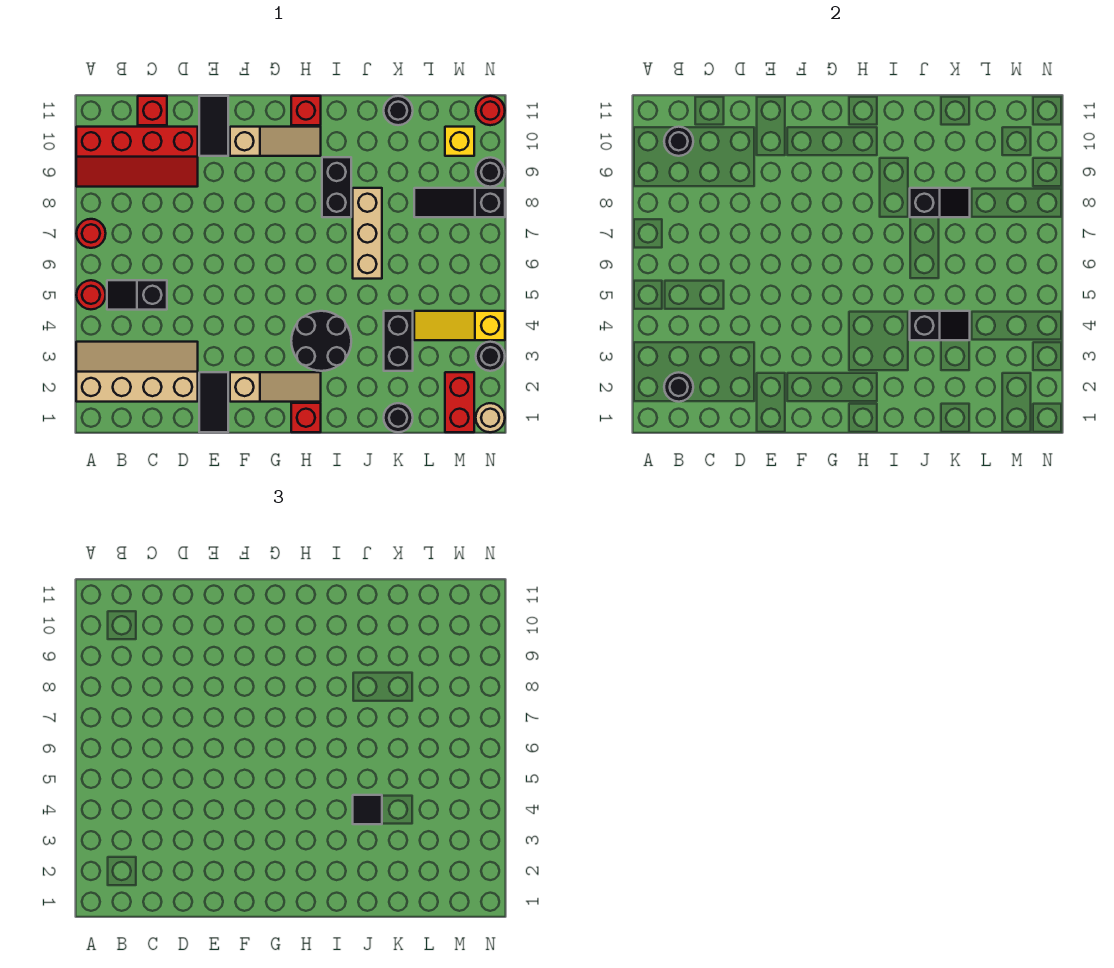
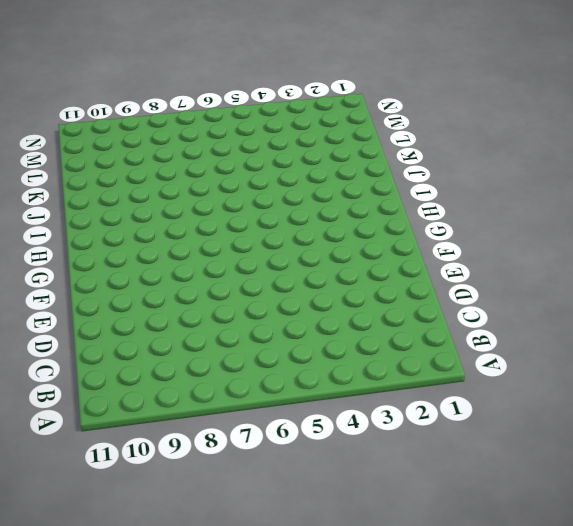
none -> tan slope A2:D3 level 1 top 2
none -> red round brick A5 level 1
none -> red round brick A7 level 1
none -> red slope A9:D10 level 1 top 10

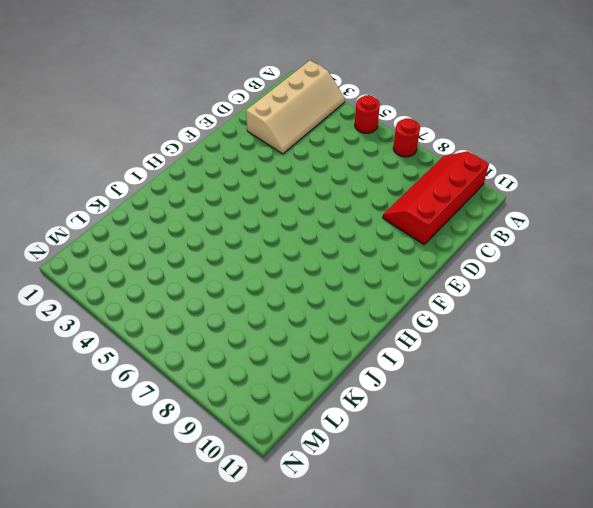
none -> black slope B5:C5 level 1 top C
none -> red brick C11 level 1
none -> black tile E1:E2 level 1
none -> black tile E10:E11 level 1

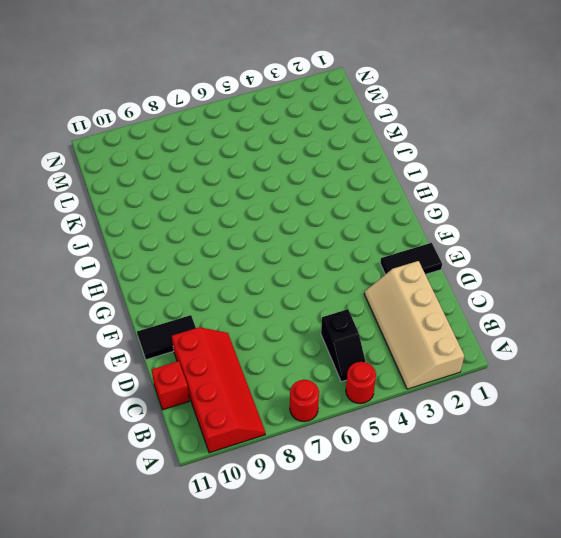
none -> tan slope F2:H2 level 1 top F
none -> tan slope F10:H10 level 1 top F
none -> red brick H1 level 1
none -> black round brick H3:I4 level 1

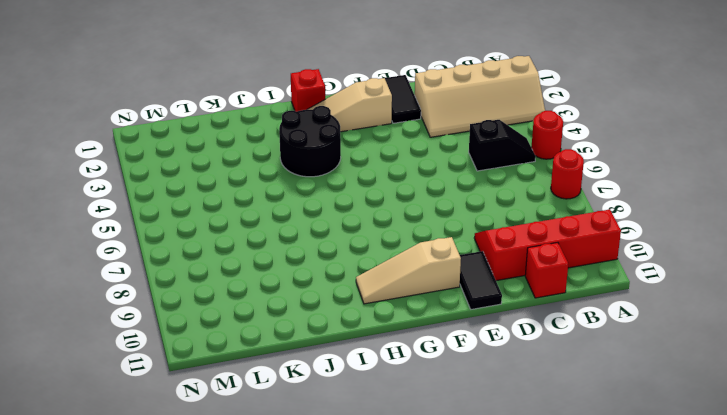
none -> red brick H11 level 1
none -> black brick I8:I9 level 1
none -> tan brick J6:J8 level 1
none -> black round brick K1 level 1

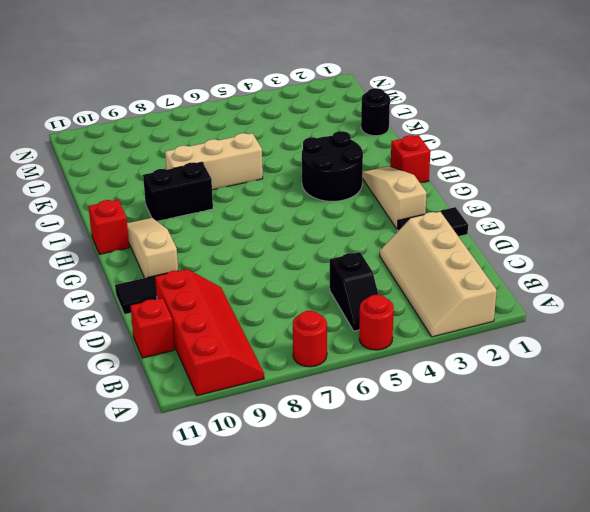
none -> black brick K3:K4 level 1
none -> black round brick K11 level 1
none -> yellow slope L4:N4 level 1 top N
none -> black slope L8:N8 level 1 top N

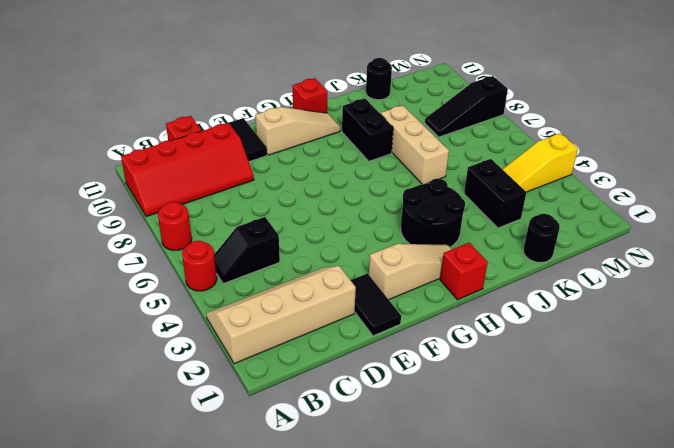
none -> red brick M1:M2 level 1
none -> yellow brick M10 level 1
none -> tan round brick N1 level 1
none -> black round brick N3 level 1

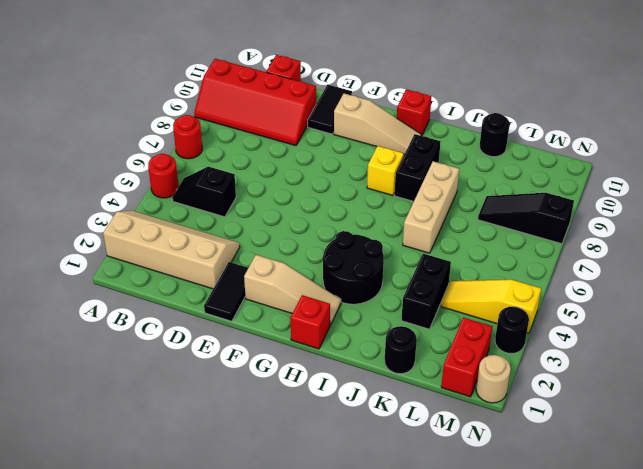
yellow brick H8 level 1 -> yellow brick M10 level 1
none -> black round brick N9 level 1
none -> red round brick N11 level 1
none -> black round brick B2 level 2
none -> black round brick B10 level 2

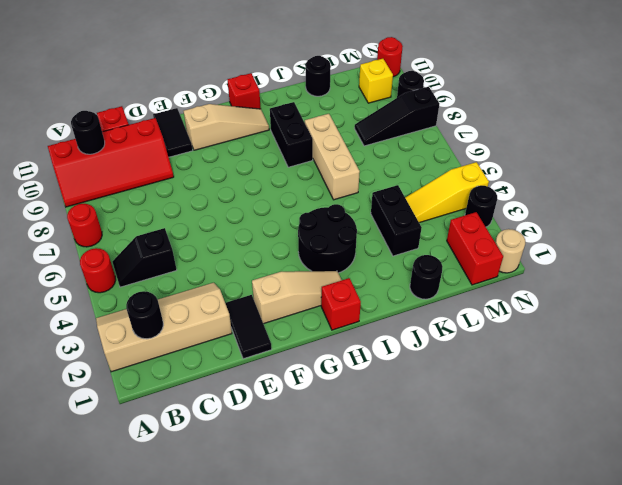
none -> black slope J4:K4 level 2 top J
none -> black slope J8:K8 level 2 top J
none -> black tile J4 level 3

